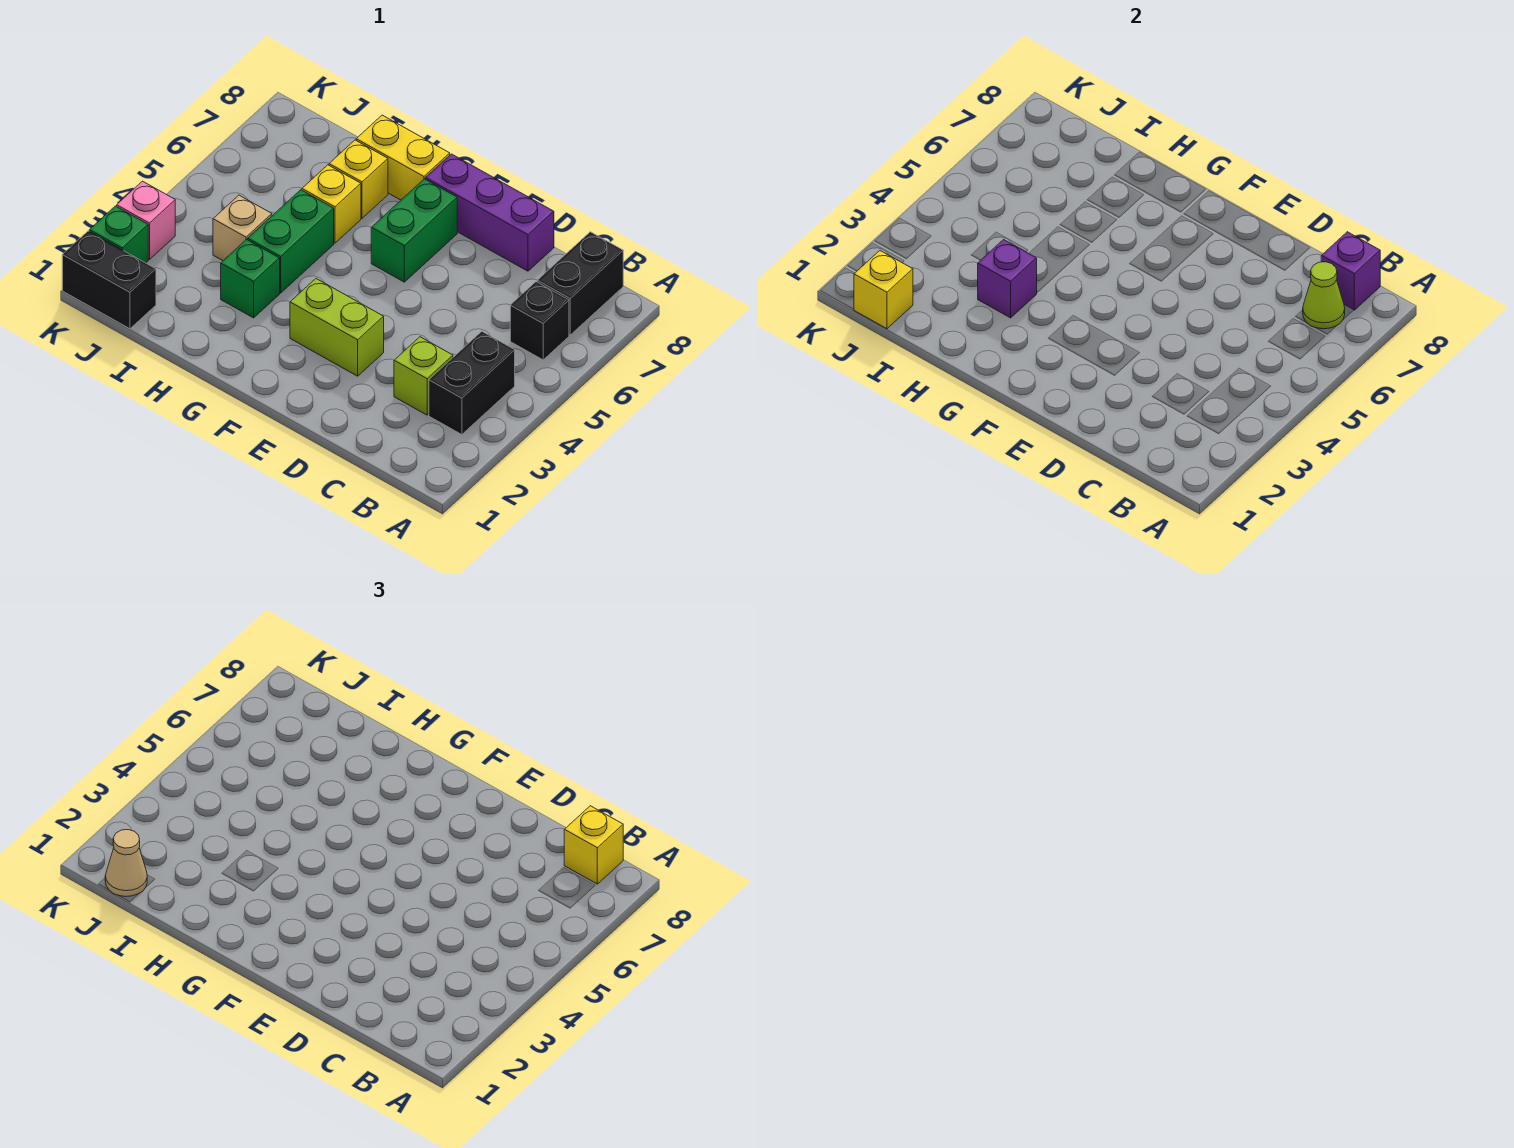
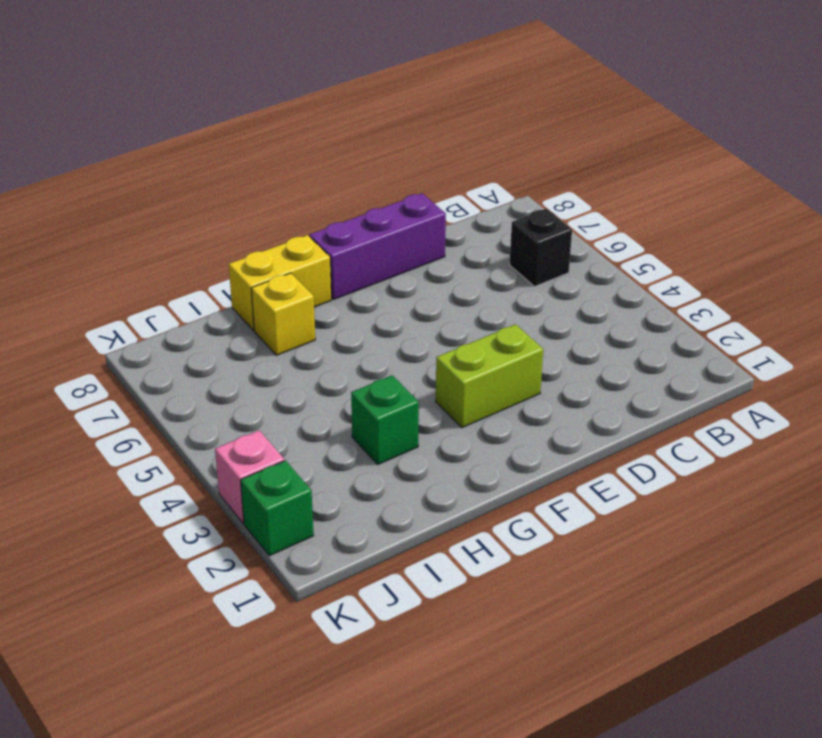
none -> black brick B3:B4 level 1
none -> black brick B7:B8 level 1
none -> lime brick C3 level 1

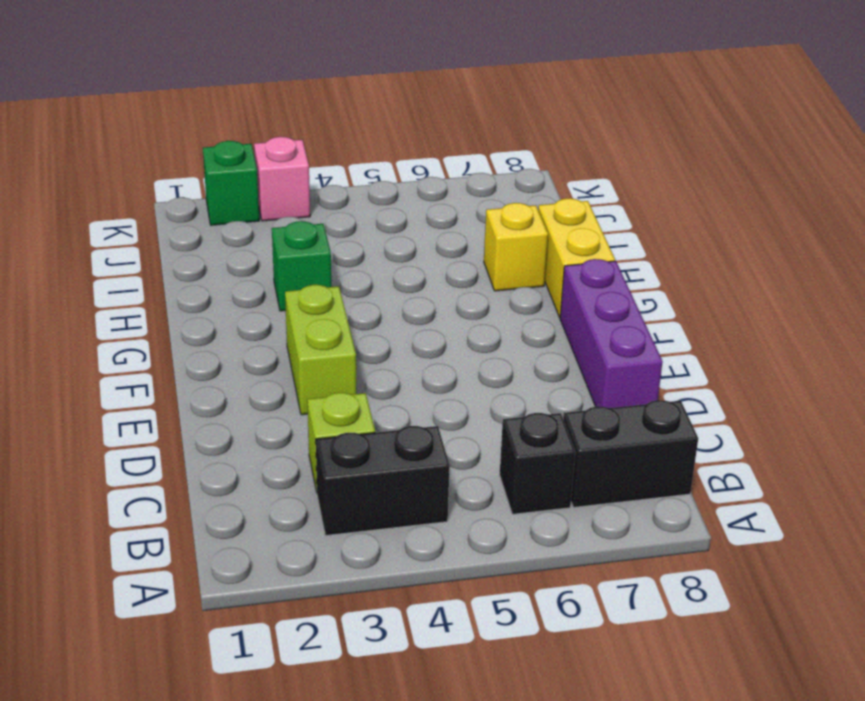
none -> green brick F6:F7 level 1
none -> green brick H4:H5 level 1
none -> yellow brick H6 level 1

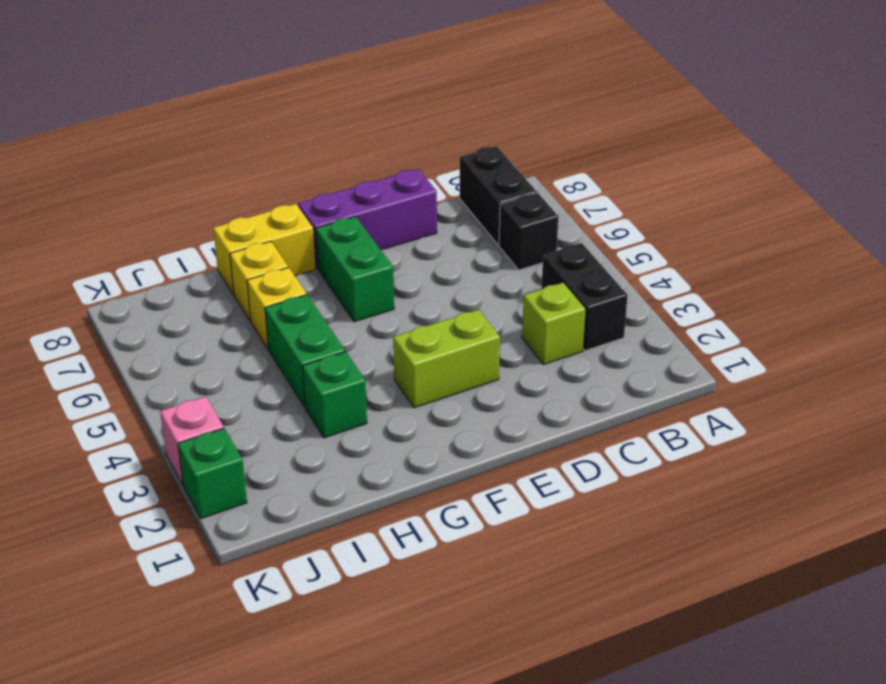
none -> tan brick I4 level 1
none -> black brick J1:K1 level 1
none -> lime cone B7 level 2

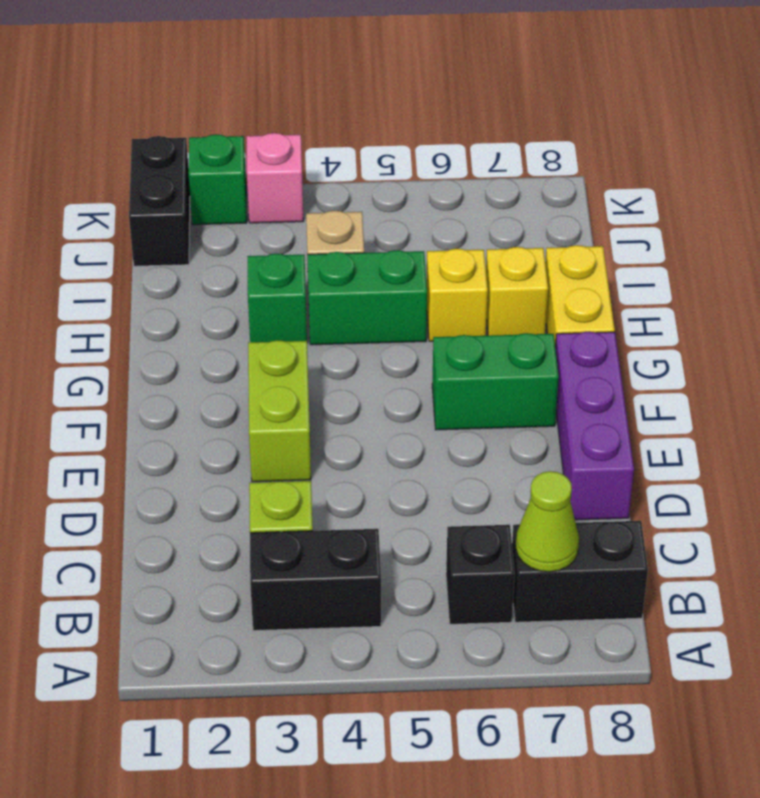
none -> purple brick B8 level 2
none -> purple brick H3 level 2
none -> yellow brick J1 level 2

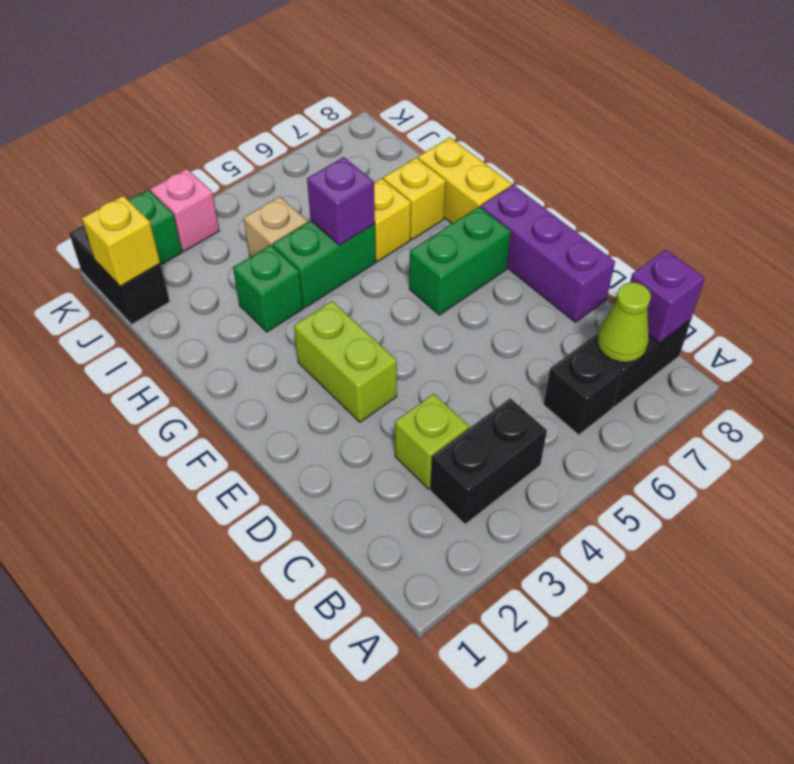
purple brick H5 level 2 -> purple brick H3 level 2
none -> yellow brick B8 level 3
none -> tan cone J1 level 3

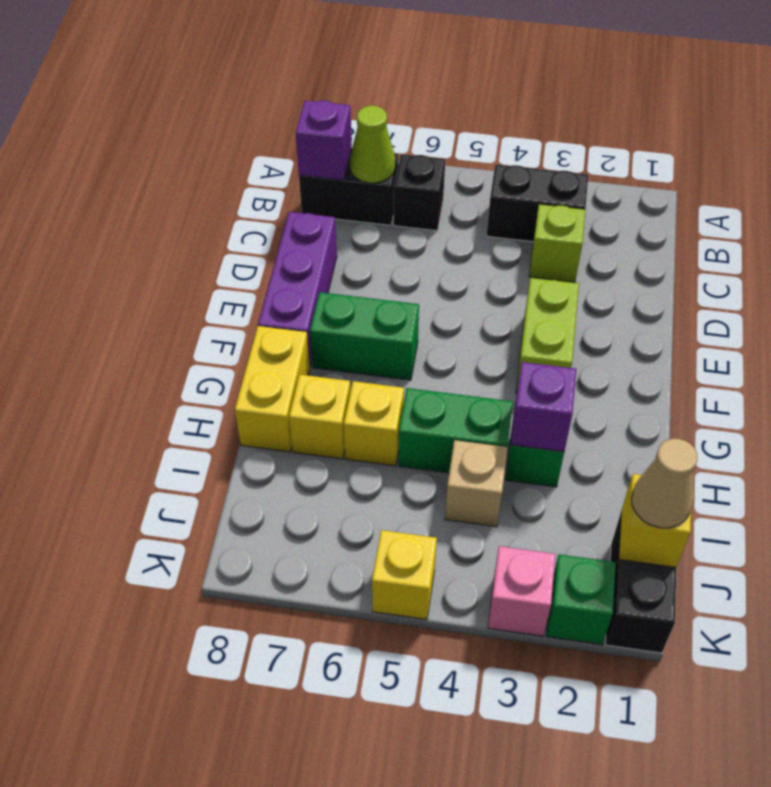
yellow brick K5 level 1 -> yellow brick B8 level 3

